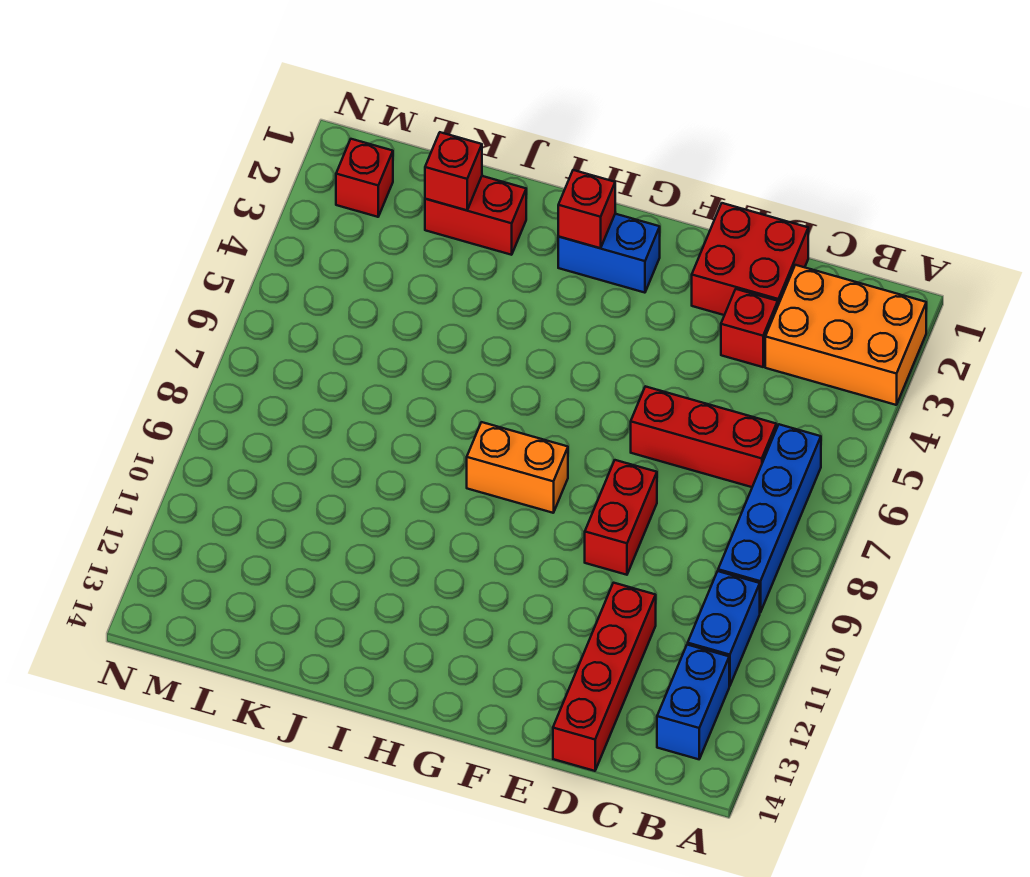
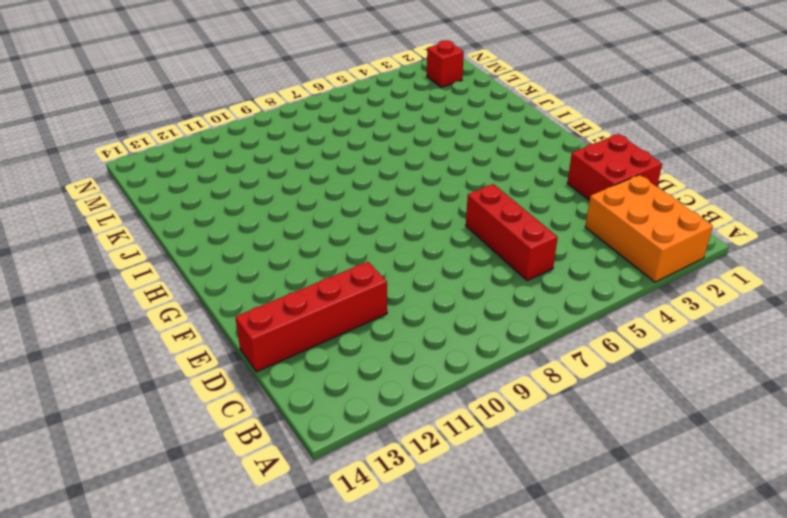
none -> blue brick B6:B9 level 1
none -> blue brick B10:B11 level 1
none -> blue brick B12:B13 level 1

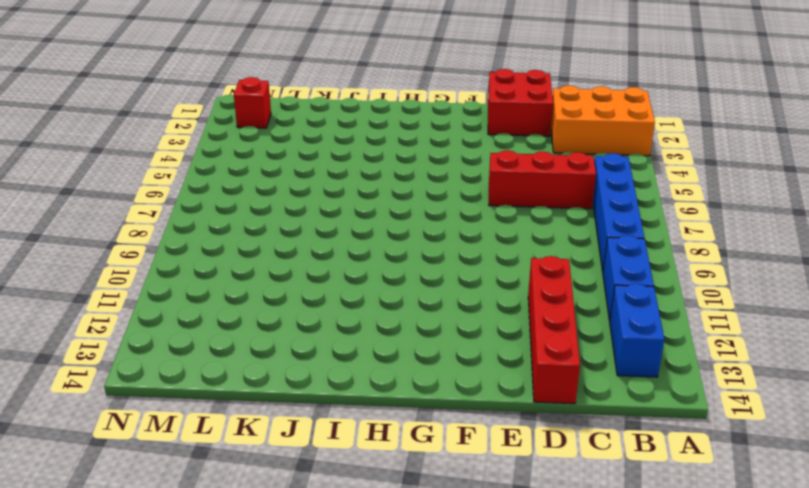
none -> red brick D3 level 1
none -> red brick E8:E9 level 1
none -> blue brick G2:H2 level 1

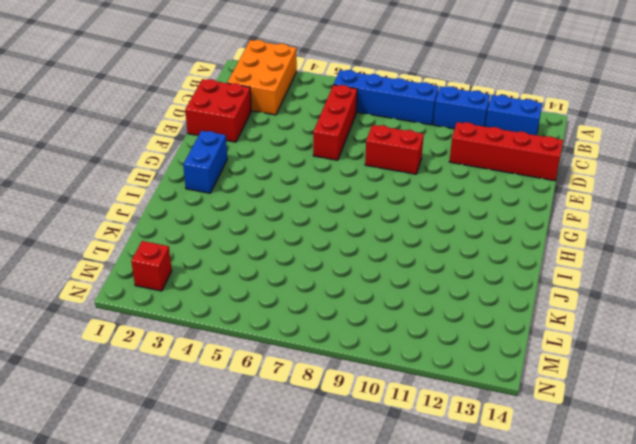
none -> red brick D3 level 1
none -> orange brick G8:H8 level 1
none -> red brick J2:K2 level 1

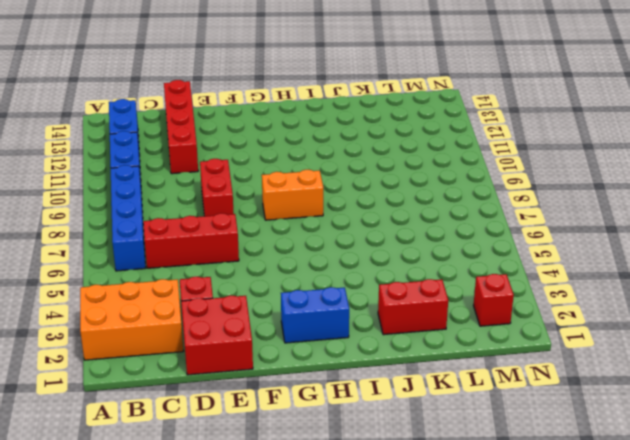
none -> red brick H2 level 2
none -> red brick K2 level 2

